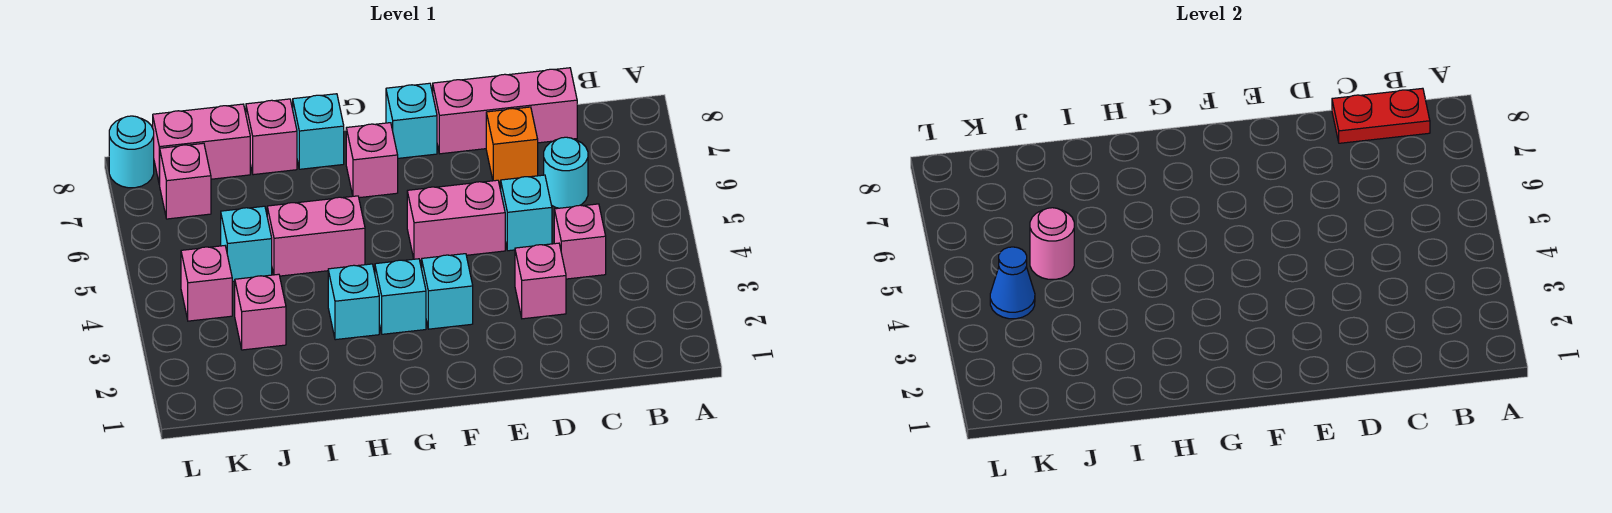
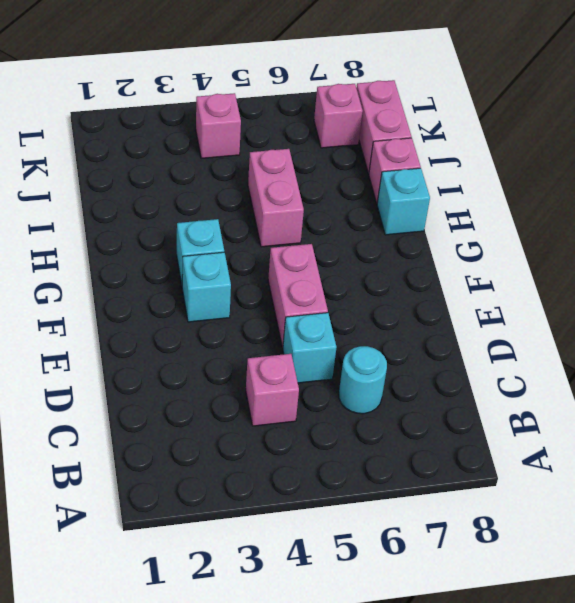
none -> pink brick C8:E8 level 1
none -> pink brick D3 level 1
none -> orange brick D7 level 1

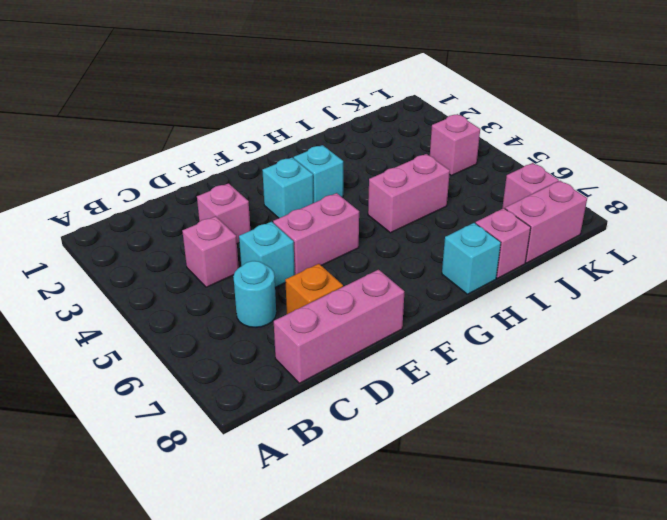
none -> cyan brick F8 level 1
none -> pink brick G7 level 1
none -> cyan brick H3 level 1

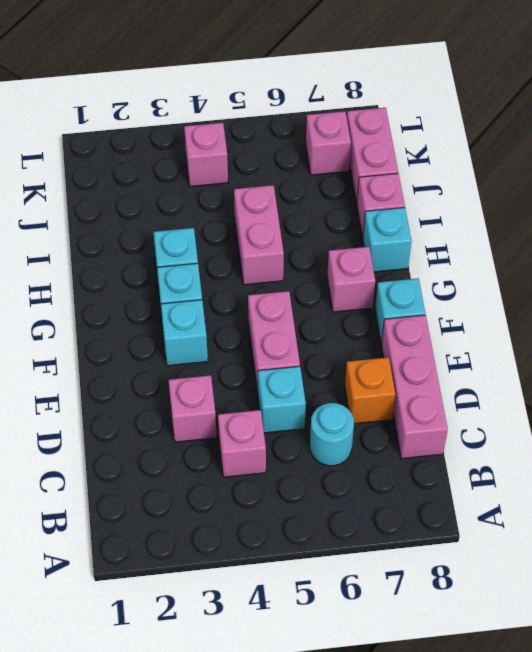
none -> pink brick J3 level 1
none -> cyan brick J5 level 1
none -> cyan round brick L8 level 1

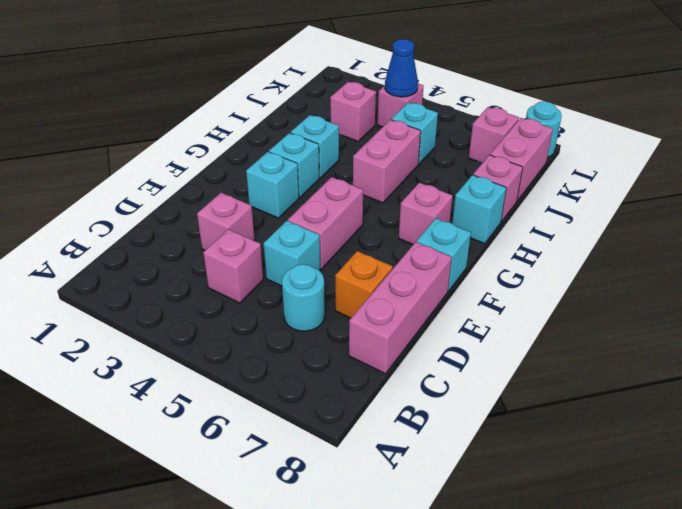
none -> red plate B8:C8 level 2
none -> pink round brick J5 level 2

